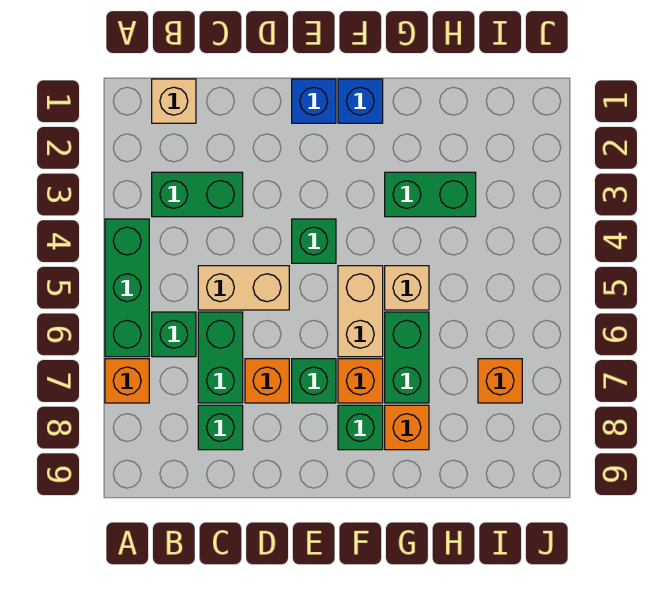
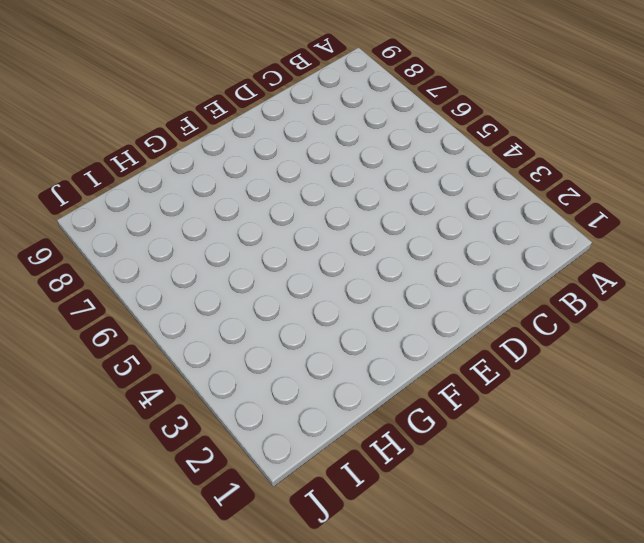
none -> green brick A4:A6 level 1
none -> orange brick A7 level 1
none -> tan brick B1 level 1

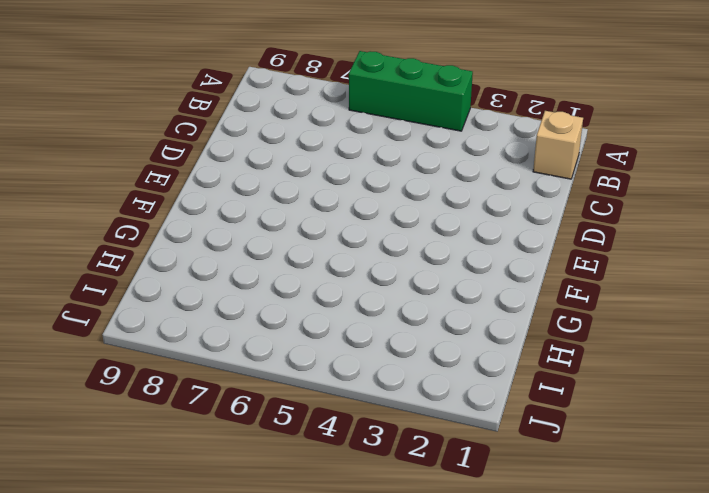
none -> orange brick A7 level 1
none -> green brick B3:C3 level 1
none -> green brick B6 level 1

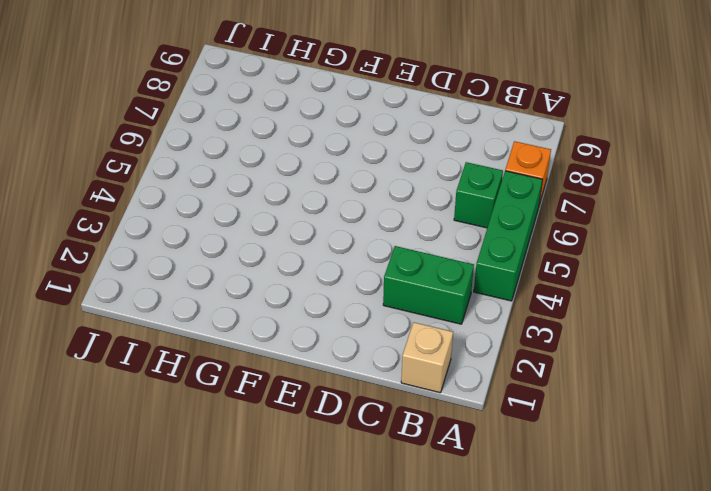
none -> tan brick C5:D5 level 1
none -> green brick C6:C7 level 1
none -> green brick C8 level 1

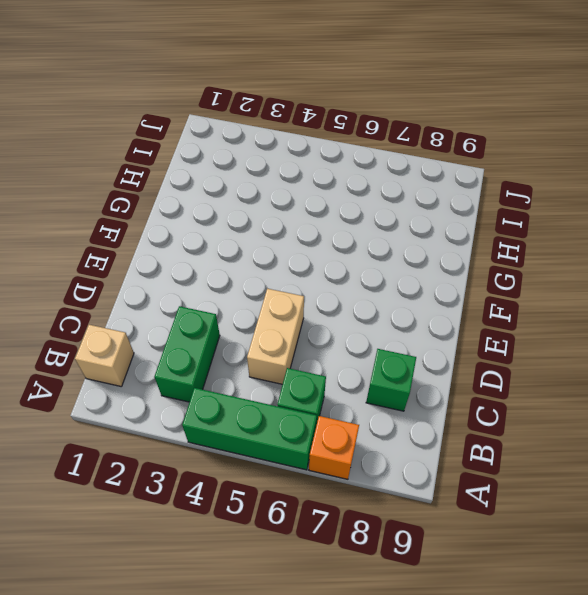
none -> green brick C6:C7 level 1
none -> orange brick D7 level 1
none -> blue brick E1 level 1

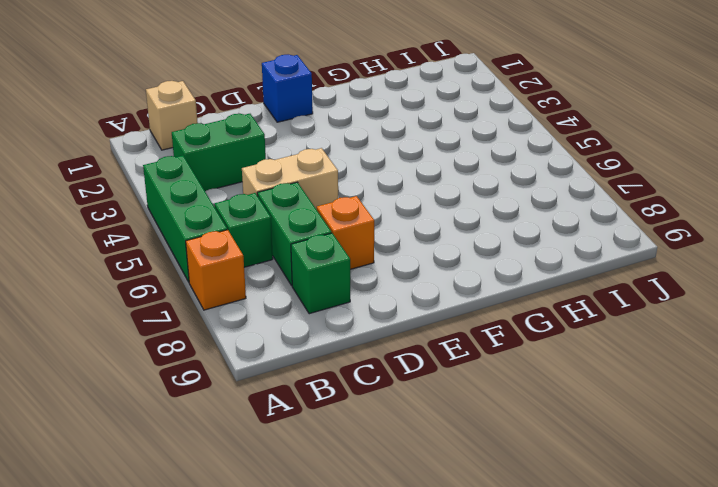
none -> green brick E4 level 1
none -> green brick E7 level 1
none -> blue brick F1 level 1

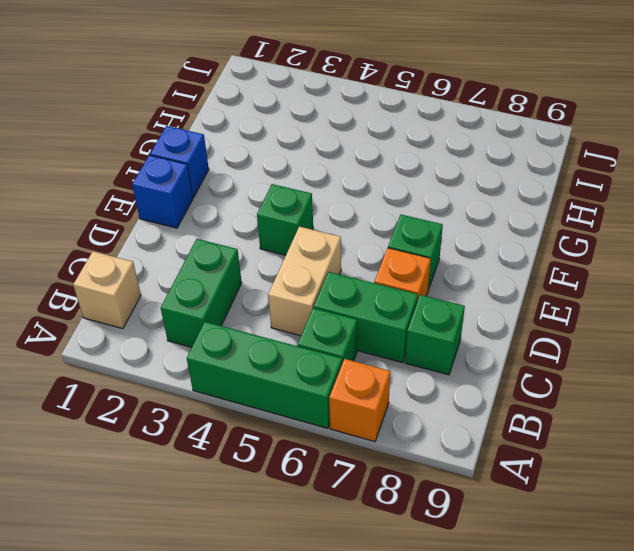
none -> tan brick F5:F6 level 1
none -> orange brick F7 level 1
none -> green brick F8 level 1

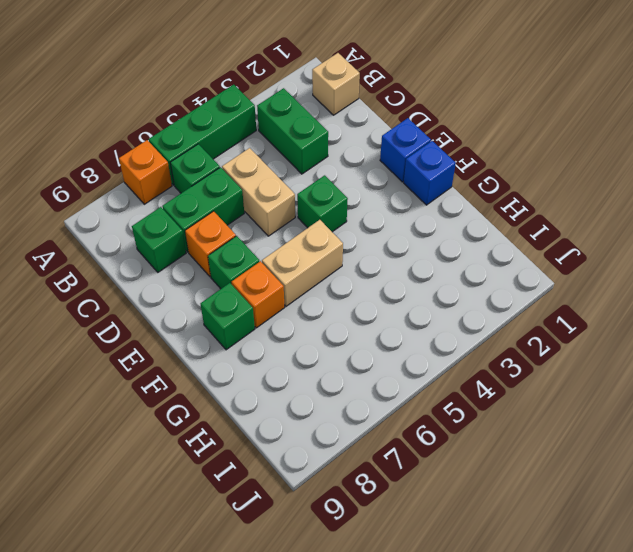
none -> green brick G3:H3 level 1
none -> tan brick G5 level 1
none -> green brick G6:G7 level 1

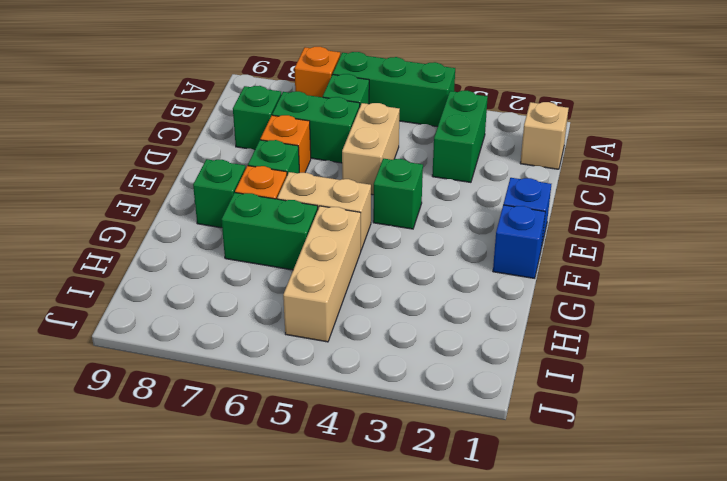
tan brick G5:I5 level 1 -> tan brick G5 level 1
none -> green brick G3:H3 level 1
none -> orange brick G8 level 1
none -> orange brick I7 level 1

